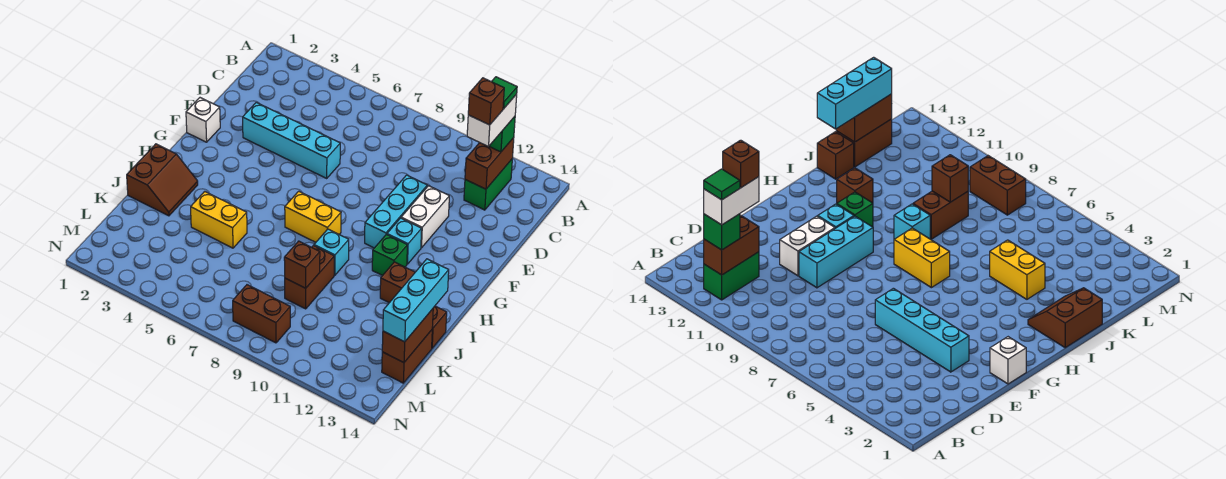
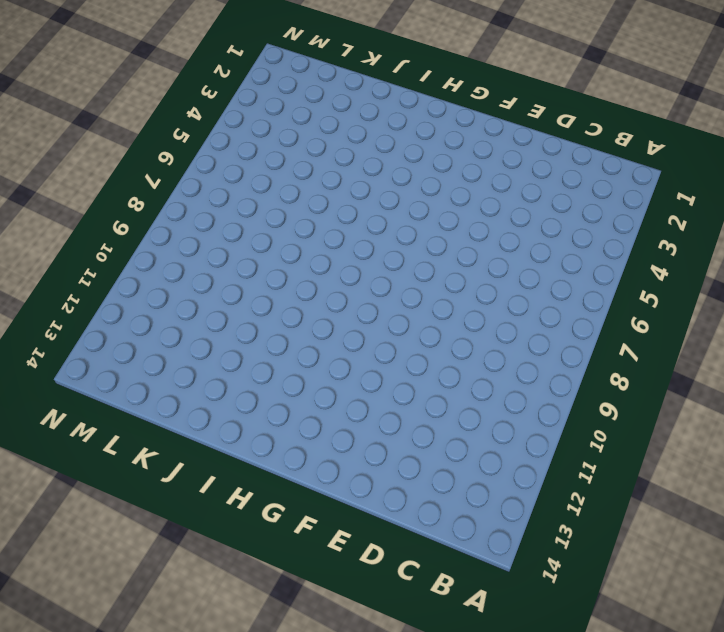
none -> green brick B12:C12 level 1
none -> cyan brick E3:E6 level 1
none -> cyan brick E10:G10 level 1

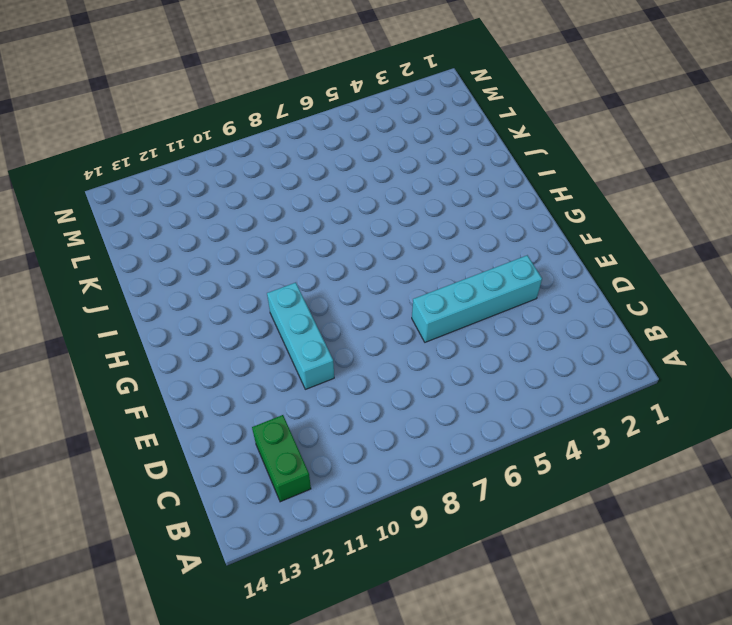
none -> white brick E11:F11 level 1
none -> white brick F1 level 1
none -> cyan brick G11 level 1

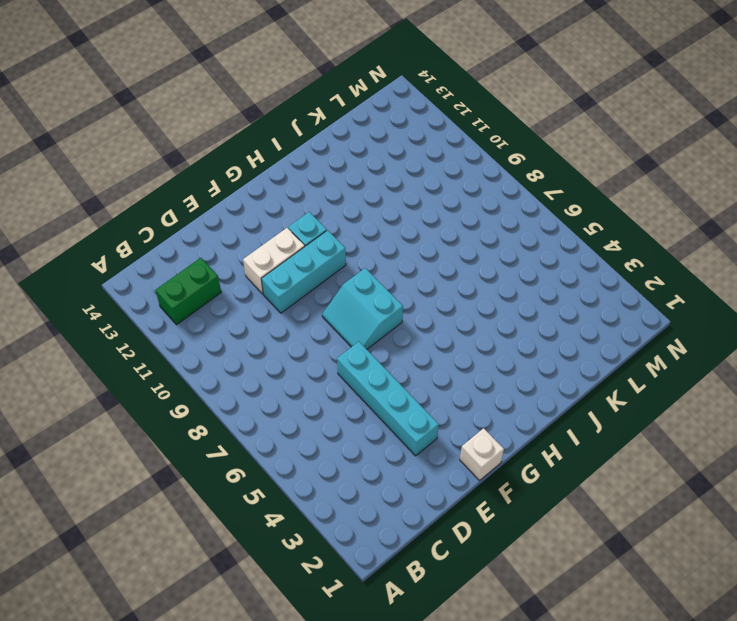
cyan slope F7:G8 level 1 top G -> none
none -> yellow brick H7:H8 level 1
none -> green brick H11 level 1
none -> brown slope I1:J2 level 1 top 1

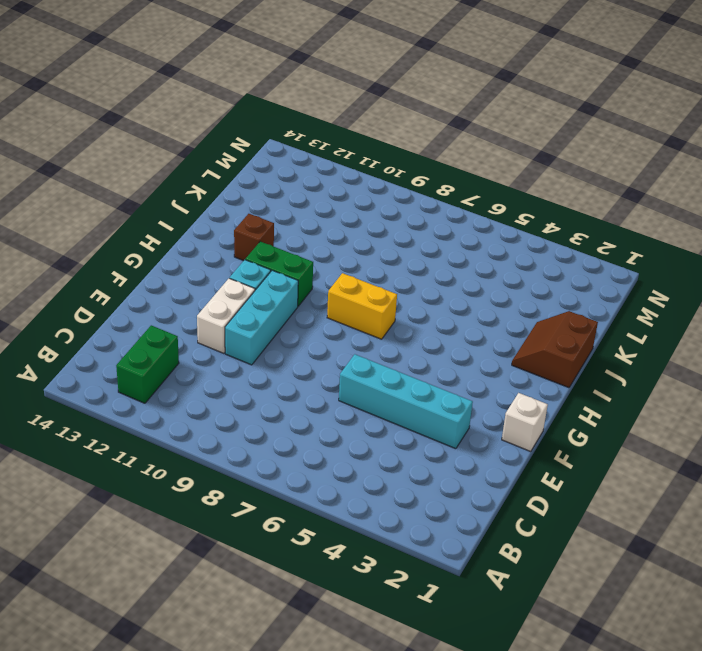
green brick H10:H11 level 1 -> green brick H11 level 1
none -> cyan brick I9 level 1
none -> yellow brick J4:J5 level 1
none -> brown brick J9:K9 level 1

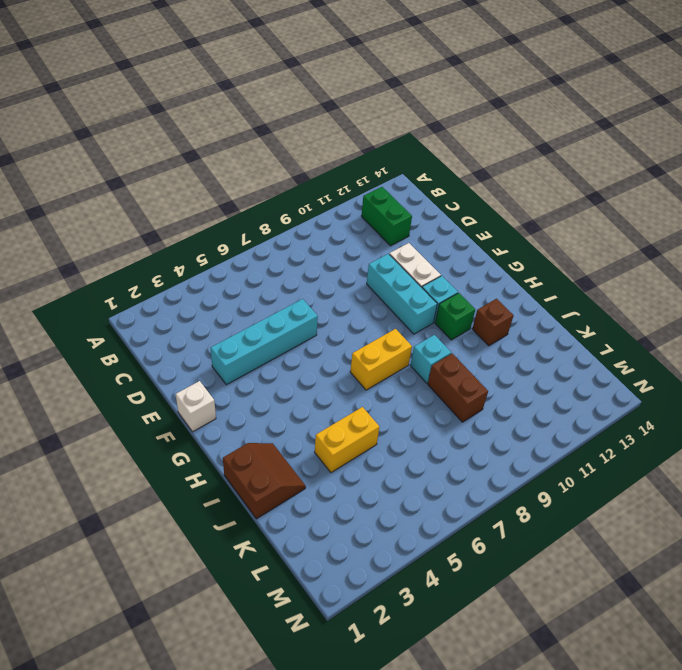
none -> brown brick J14 level 1
none -> brown brick K14:L14 level 1
none -> brown brick M8:M9 level 1

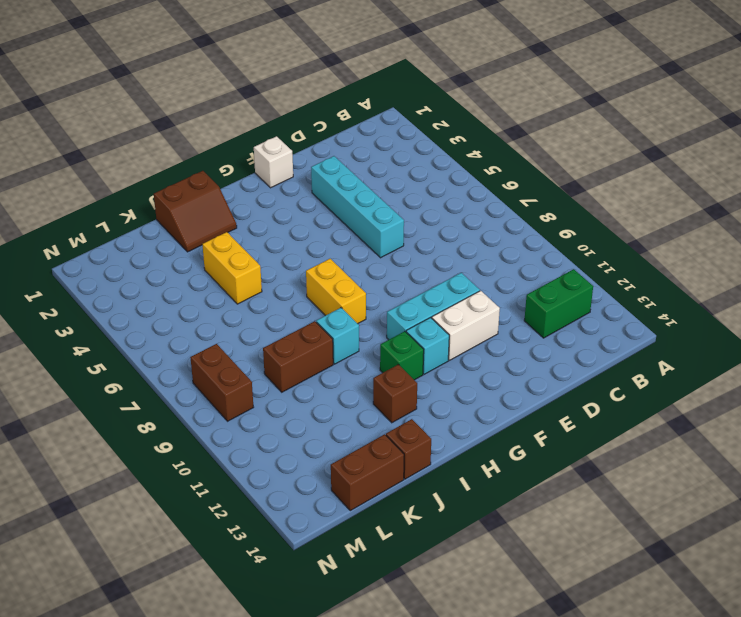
none -> brown brick B12:C12 level 2
none -> brown brick K9 level 2
none -> brown brick K14:L14 level 2

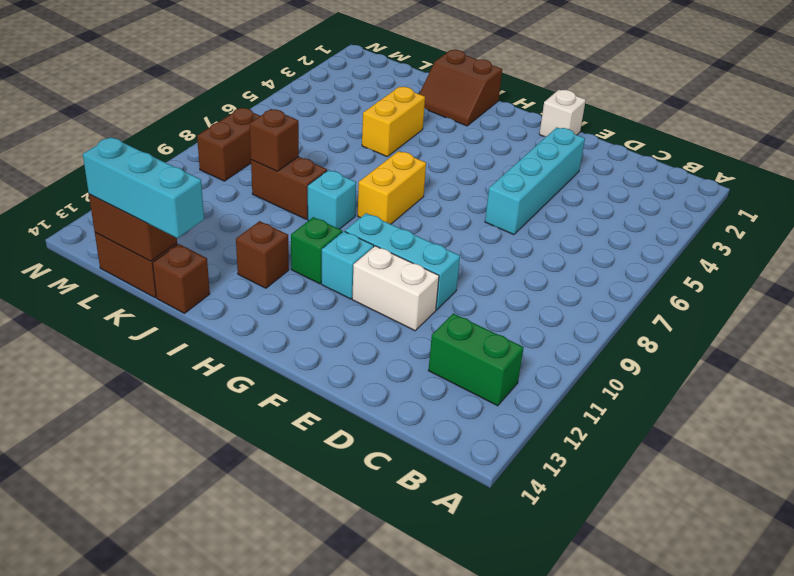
none -> brown brick B12:C12 level 2
none -> green brick B12 level 3
none -> white brick B12:C12 level 4

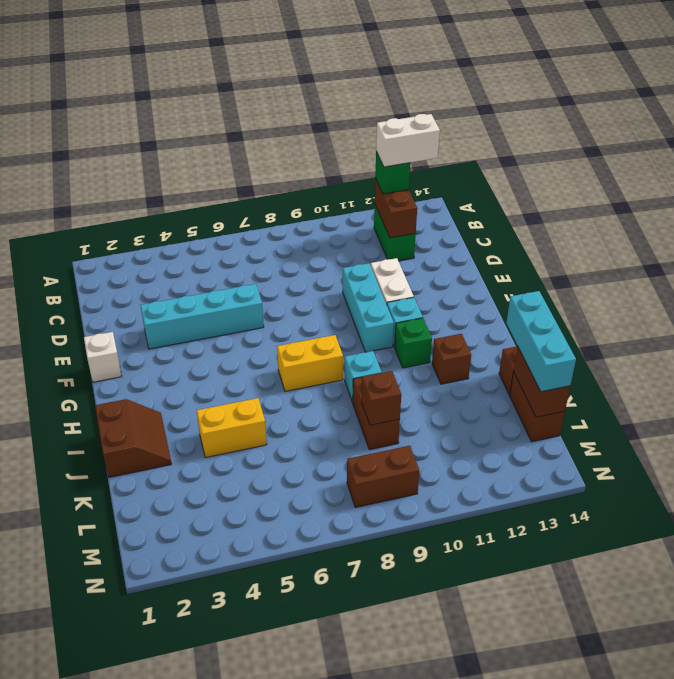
white brick B12:B13 level 4 -> white brick B12:C12 level 4
none -> green tile B12 level 5
none -> brown brick C12 level 5

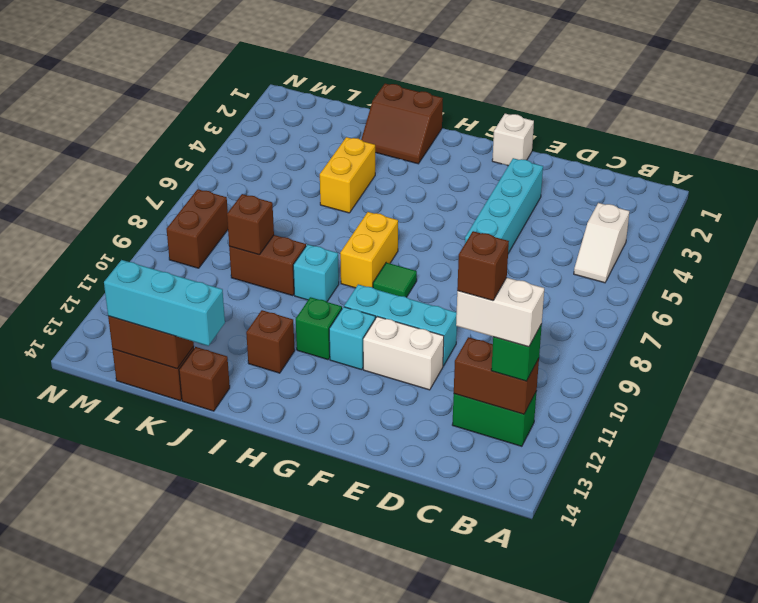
white slope B4:B5 level 1 top 4 -> none
green tile G8 level 1 -> green tile B12 level 5

